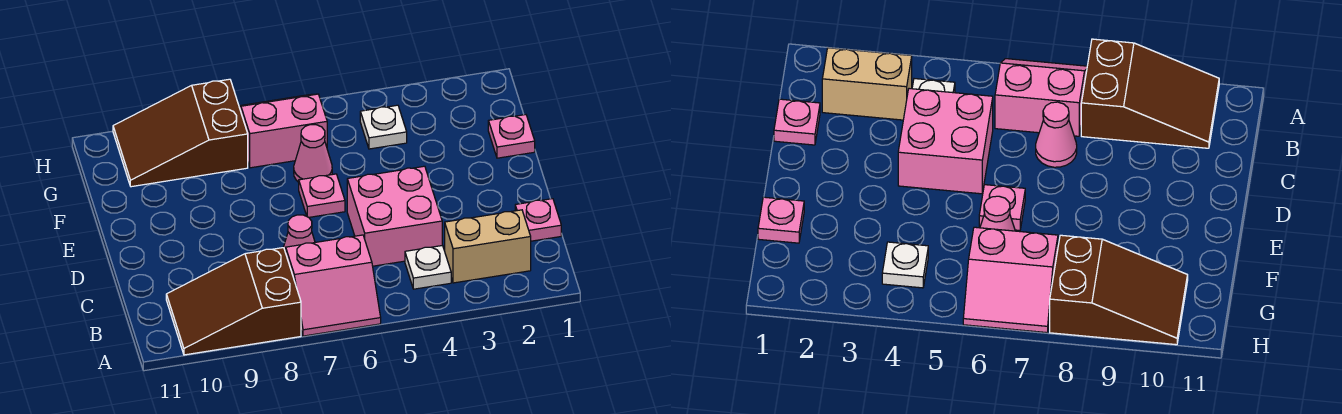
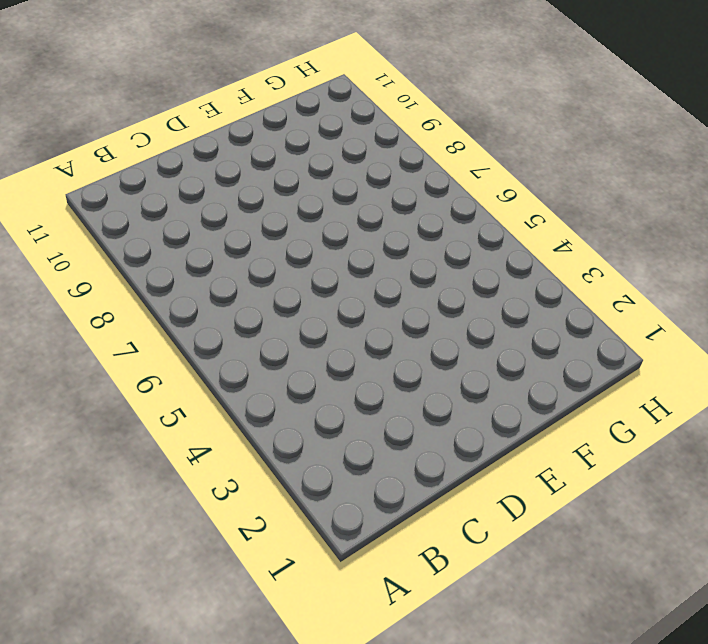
none -> pink slope A6:B7 level 1 top B
none -> brown slope A8:B10 level 1 top 8
none -> tan brick B2:B3 level 1

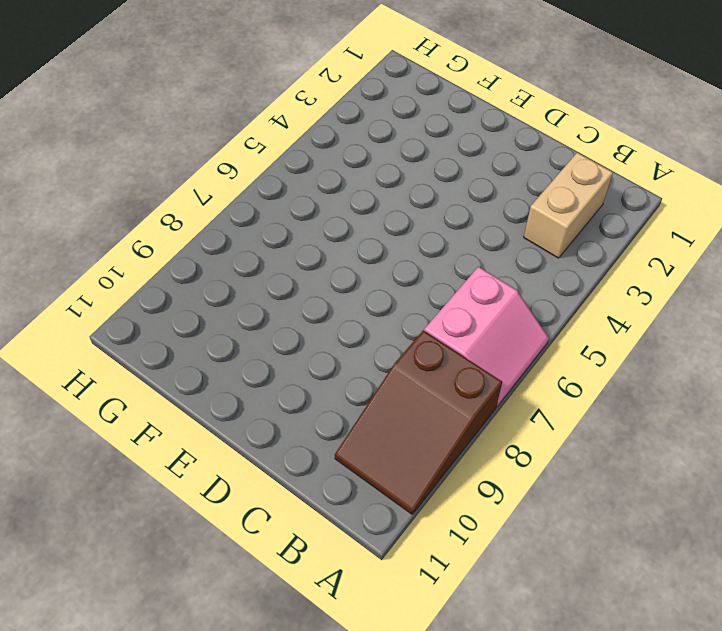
none -> white plate B4 level 1
none -> pink plate C1 level 1
none -> pink brick C4:D5 level 1

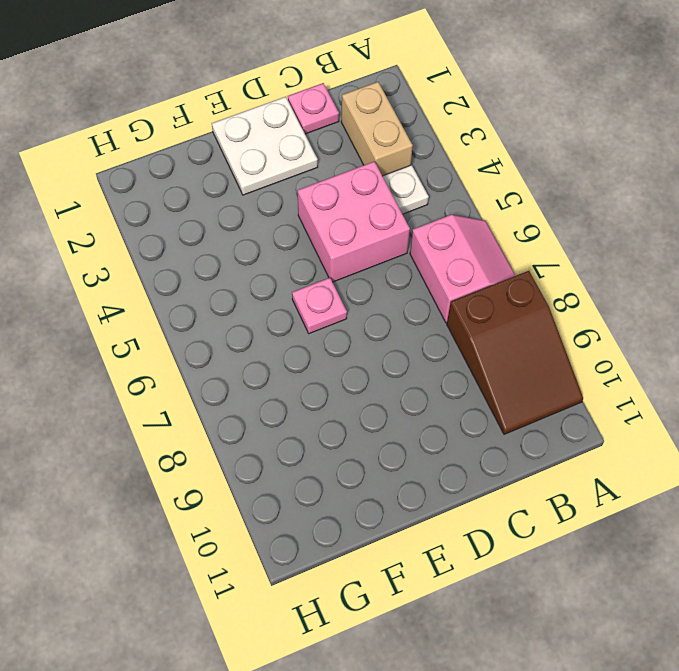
white plate D1:E2 level 1 -> none
none -> pink cone C7 level 1
none -> pink plate F1 level 1
none -> pink cone F6 level 1

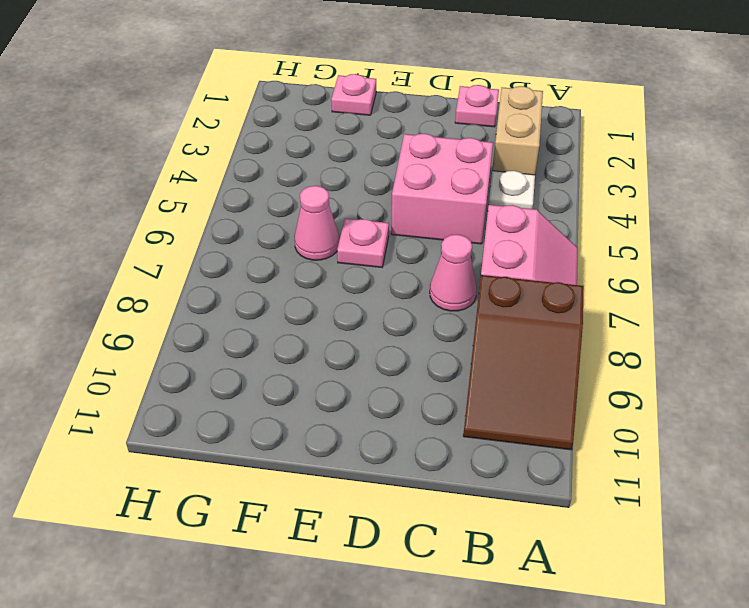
none -> white plate G4 level 1
none -> pink slope G6:H7 level 1 top G
none -> brown slope G8:H10 level 1 top 8

